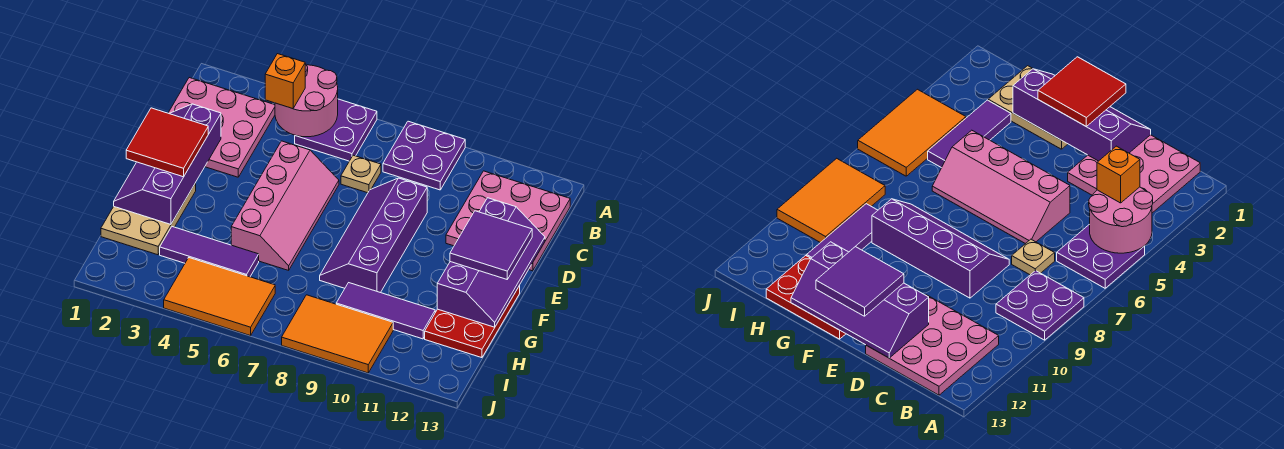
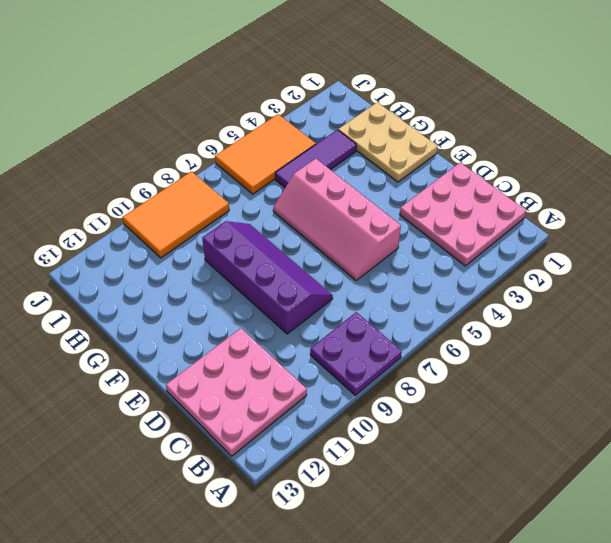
none -> purple plate A5:B6 level 1
none -> tan plate C7 level 1
none -> red plate F12:H13 level 1

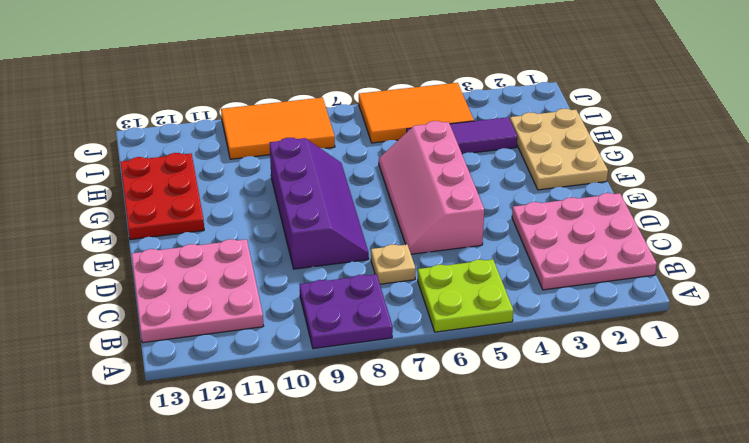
lime plate A5:B6 level 1 -> purple plate A5:B6 level 1
none -> purple tile H9:H11 level 1
none -> pink round brick A4:B5 level 2
none -> purple slope D1:G2 level 2 top 2

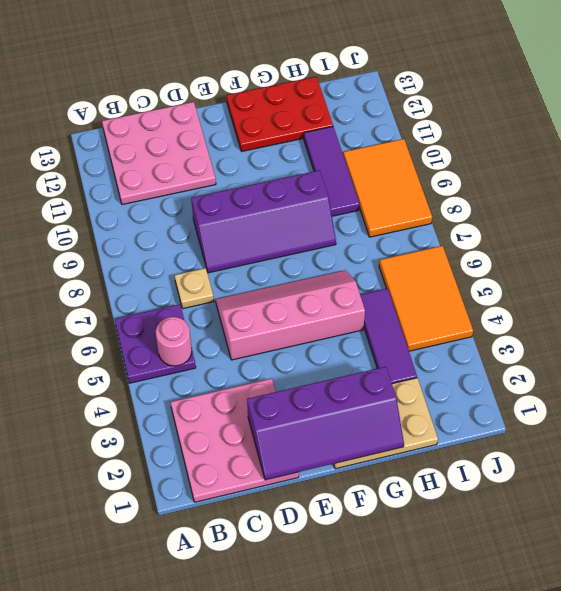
pink round brick B5 level 2 -> pink round brick A4:B5 level 2
none -> purple plate A8:B9 level 1
none -> purple slope D12:G13 level 2 top 12
none -> orange brick B4 level 3

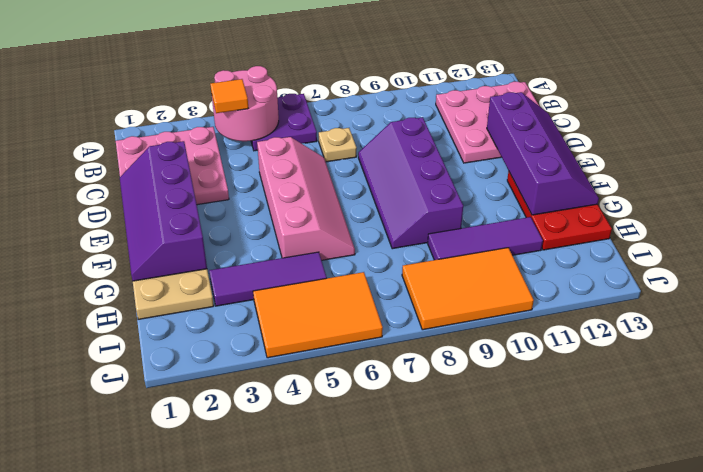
orange tile B4 level 3 -> orange brick B4 level 3
none -> purple plate A8:B9 level 1
none -> red tile E1:F2 level 3
none -> purple tile E12:F13 level 3

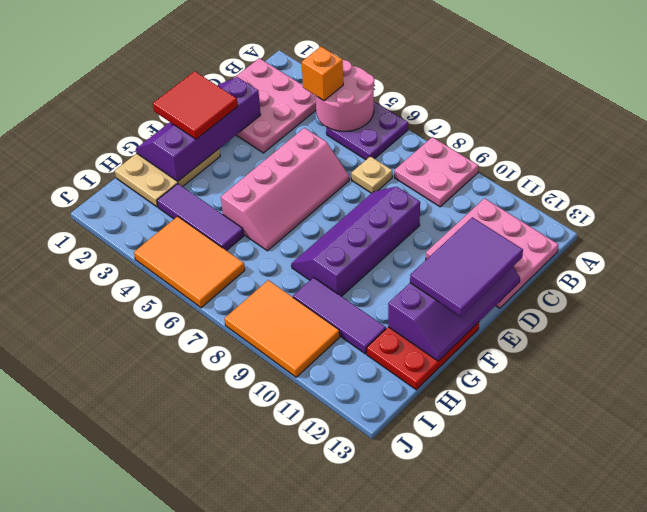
pink plate A8:B9 level 1 -> purple plate A8:B9 level 1
purple tile D12:F13 level 3 -> purple tile E12:F13 level 3

